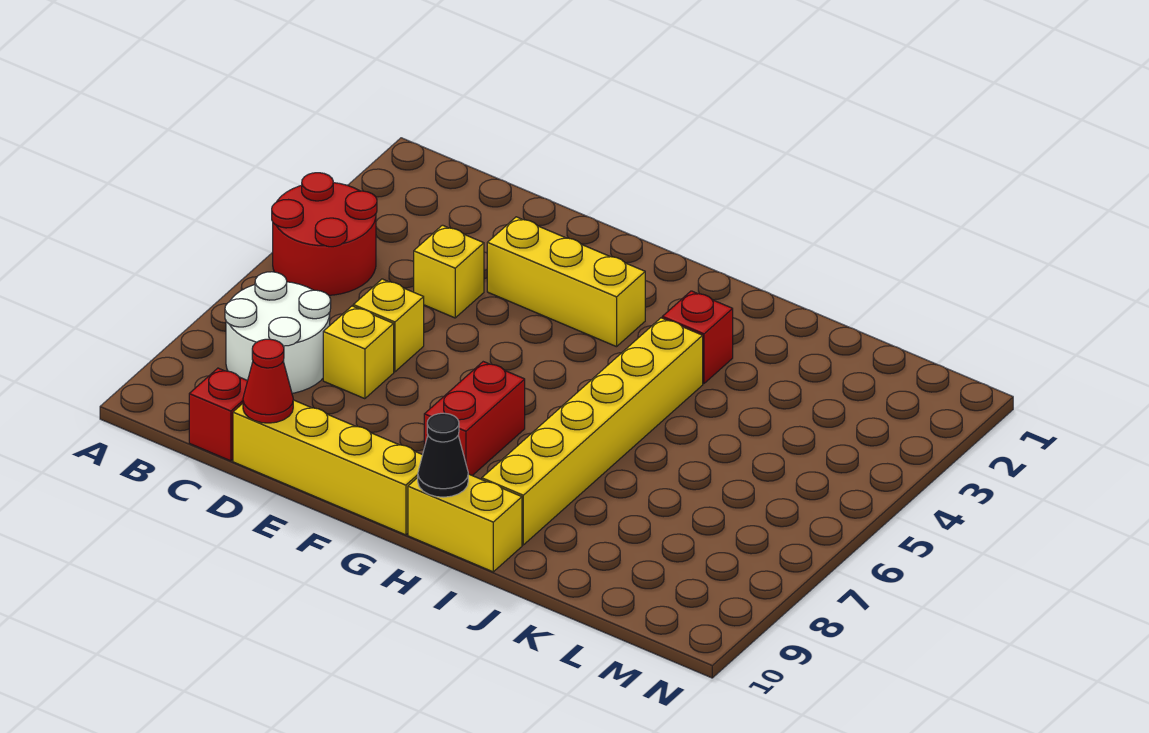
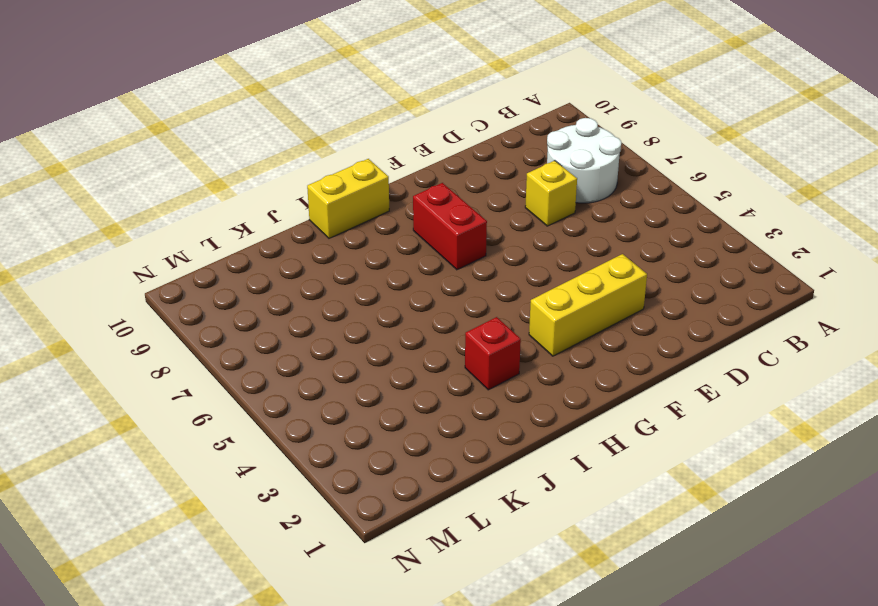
none -> red round brick A4:B5 level 1
none -> red brick C10 level 1
none -> yellow brick D4 level 1

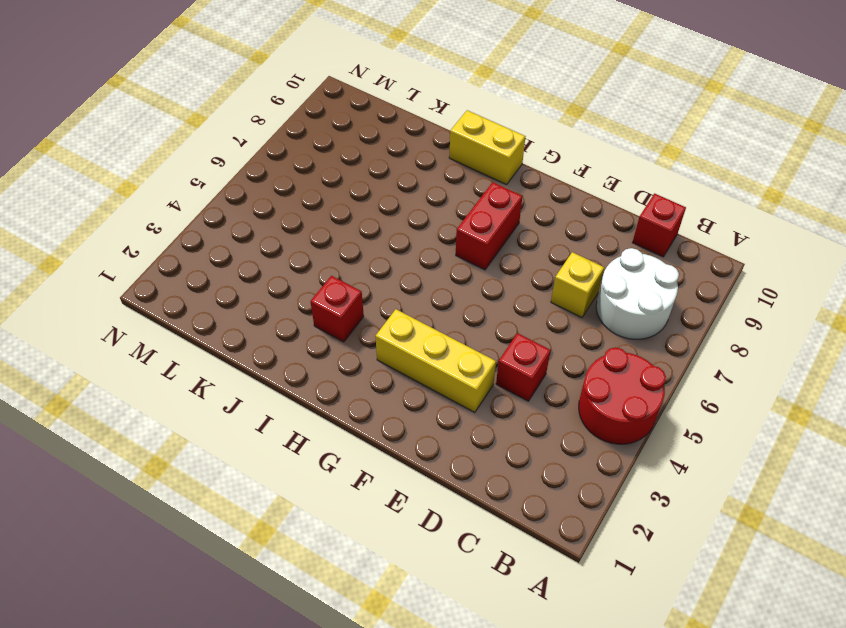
red brick D4 level 1 -> yellow brick D4 level 1
none -> yellow brick D6 level 1
none -> yellow brick D10:G10 level 1
none -> yellow brick I4:I9 level 1

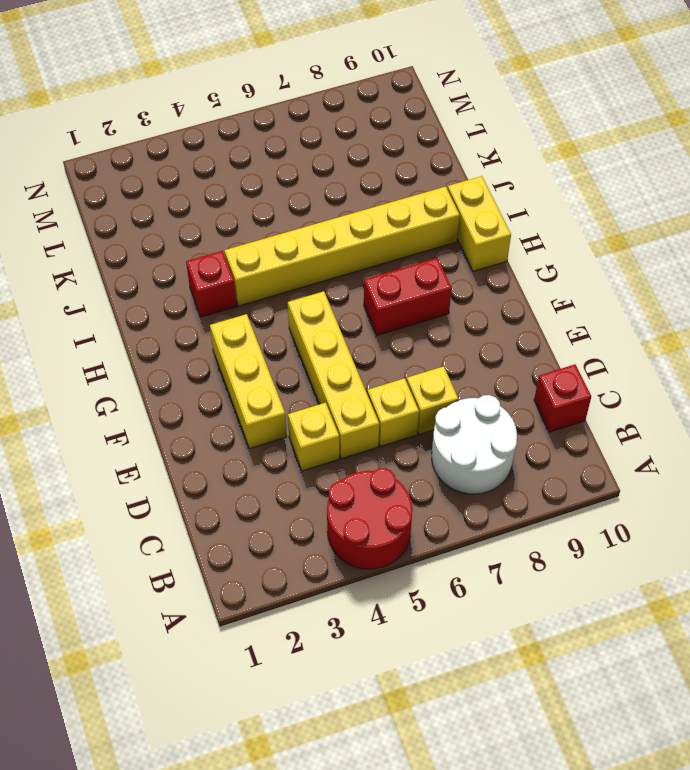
yellow brick D5:G5 level 1 -> yellow brick D10:G10 level 1
none -> red cone D10 level 2
none -> black cone H10 level 2

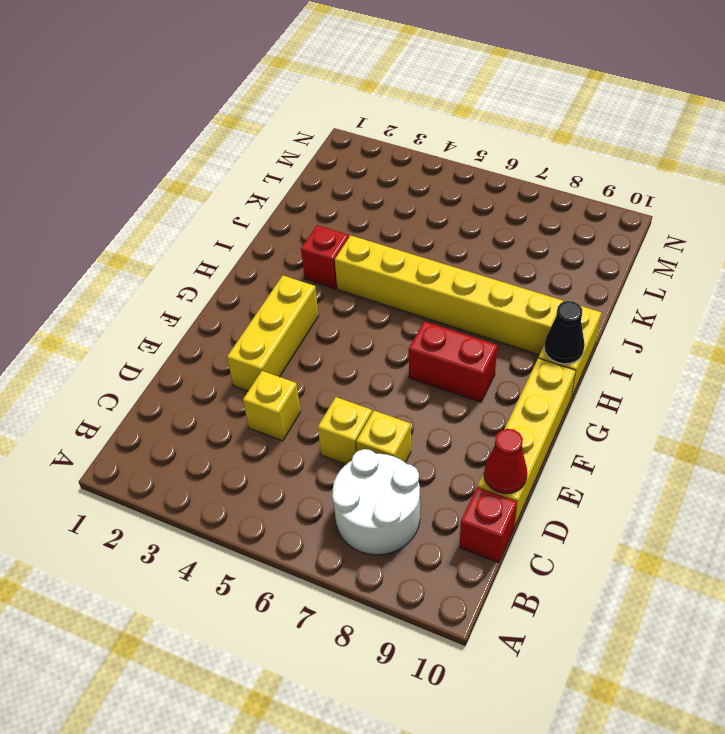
none -> red round brick A4:B5 level 1

